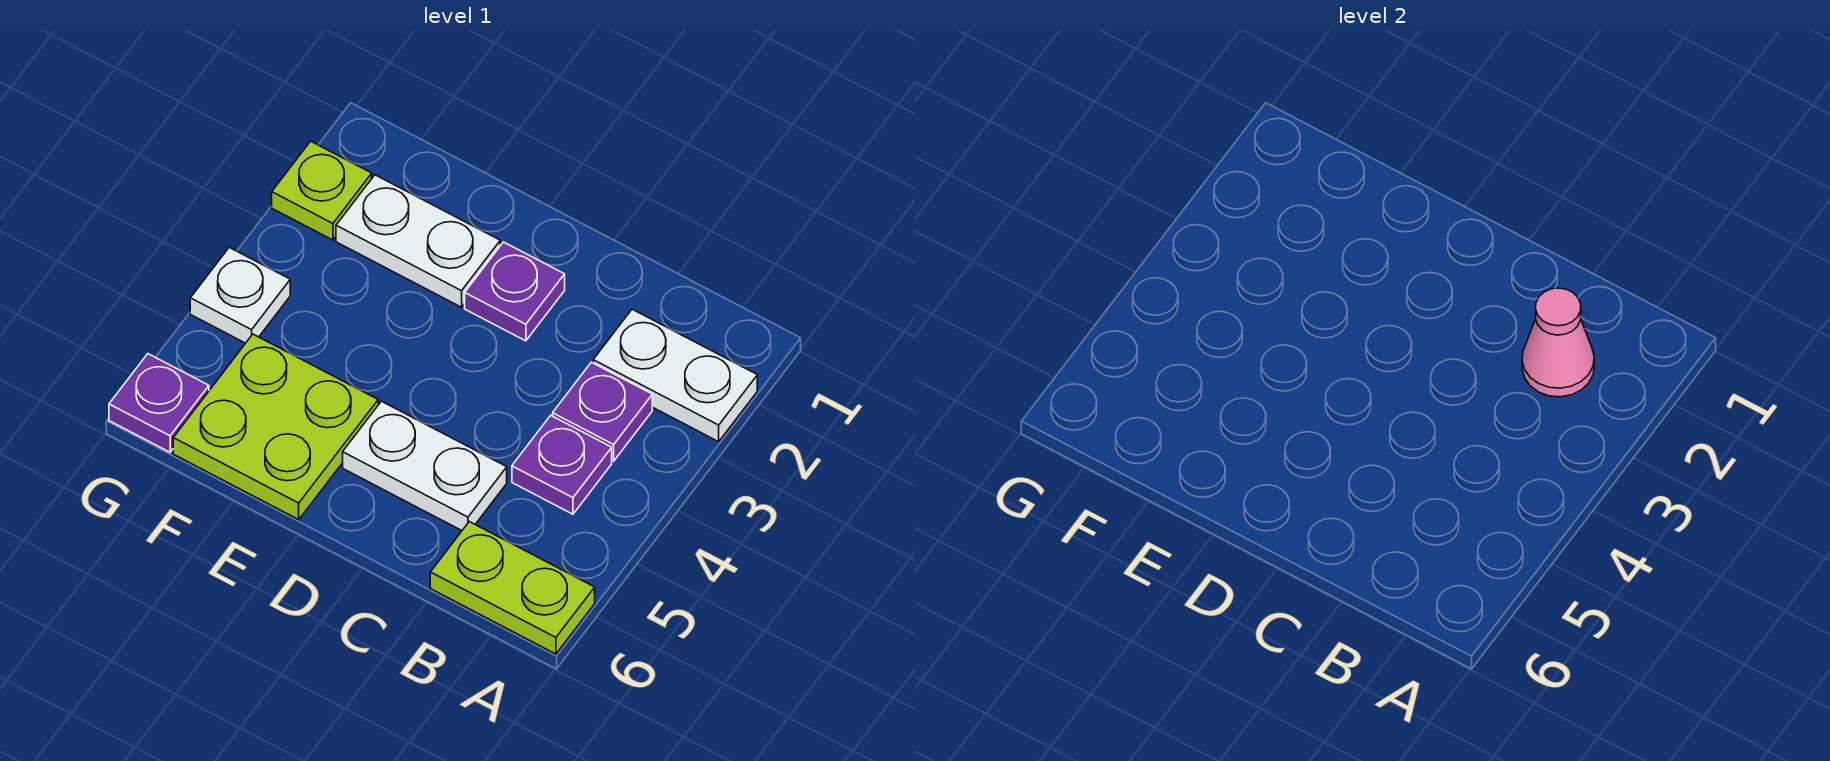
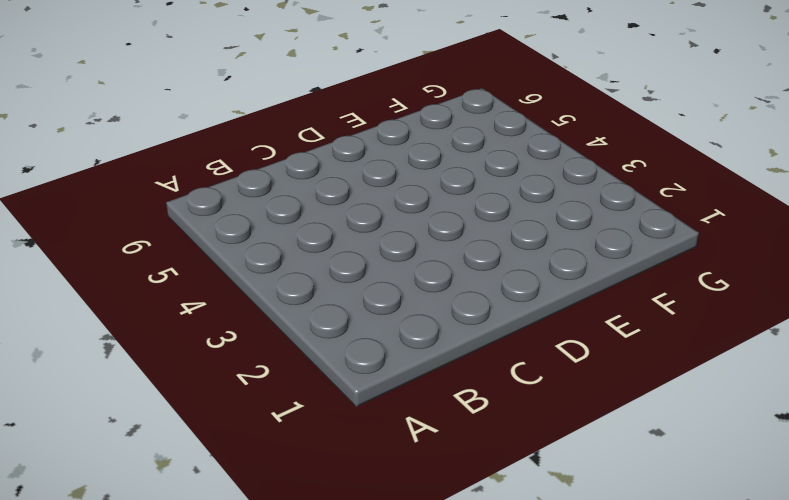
none -> white plate A2:B2 level 1
none -> lime plate A6:B6 level 1
none -> purple plate B3 level 1

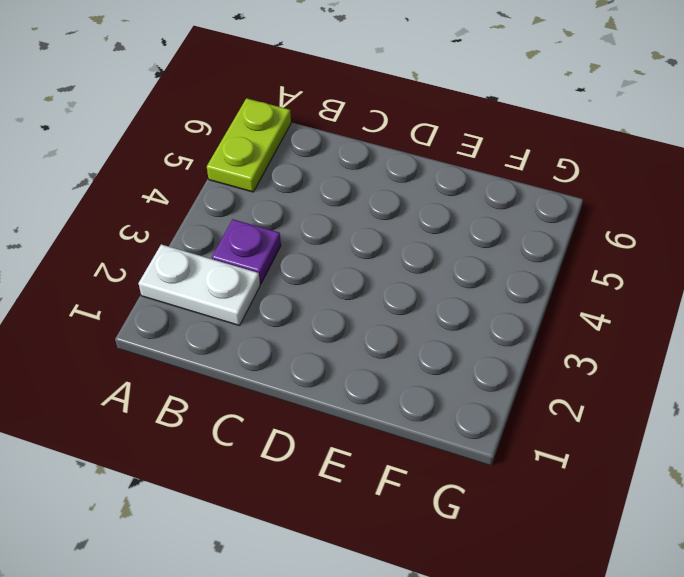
lime plate A5:A6 level 1 -> lime plate A6:B6 level 1
none -> purple plate B4 level 1
none -> white plate C5:D5 level 1
none -> purple plate D2 level 1

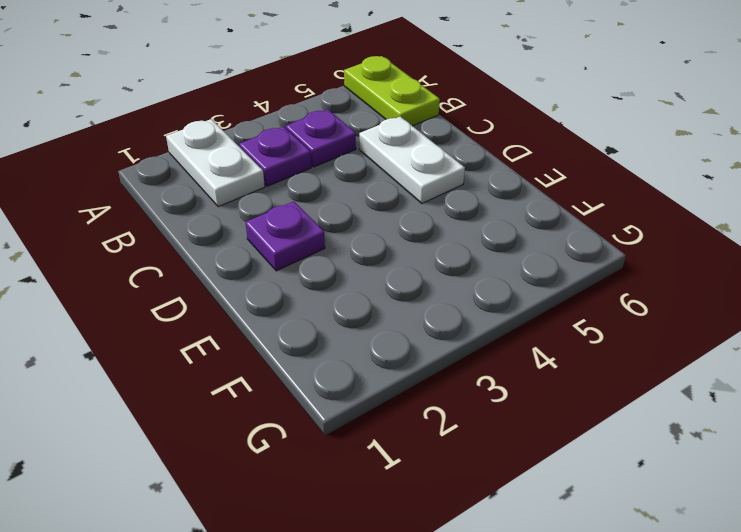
none -> white plate E2:F2 level 1
none -> lime plate E5:F6 level 1
none -> lime plate G2 level 1

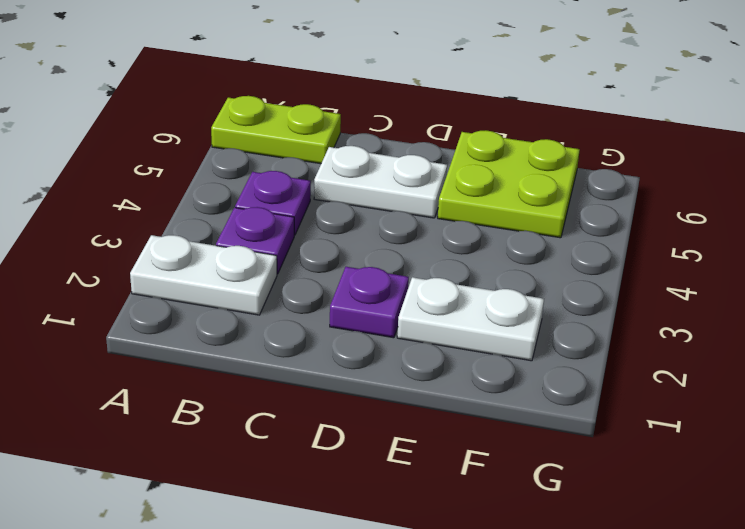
none -> lime plate G2 level 1
none -> white plate G4 level 1
none -> purple plate G6 level 1

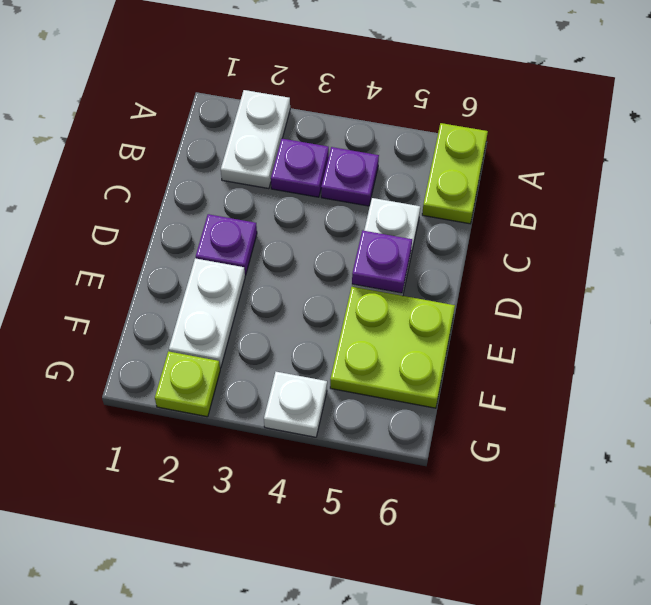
purple plate D5 level 2 -> purple plate G6 level 1
none -> pink cone B2 level 2

